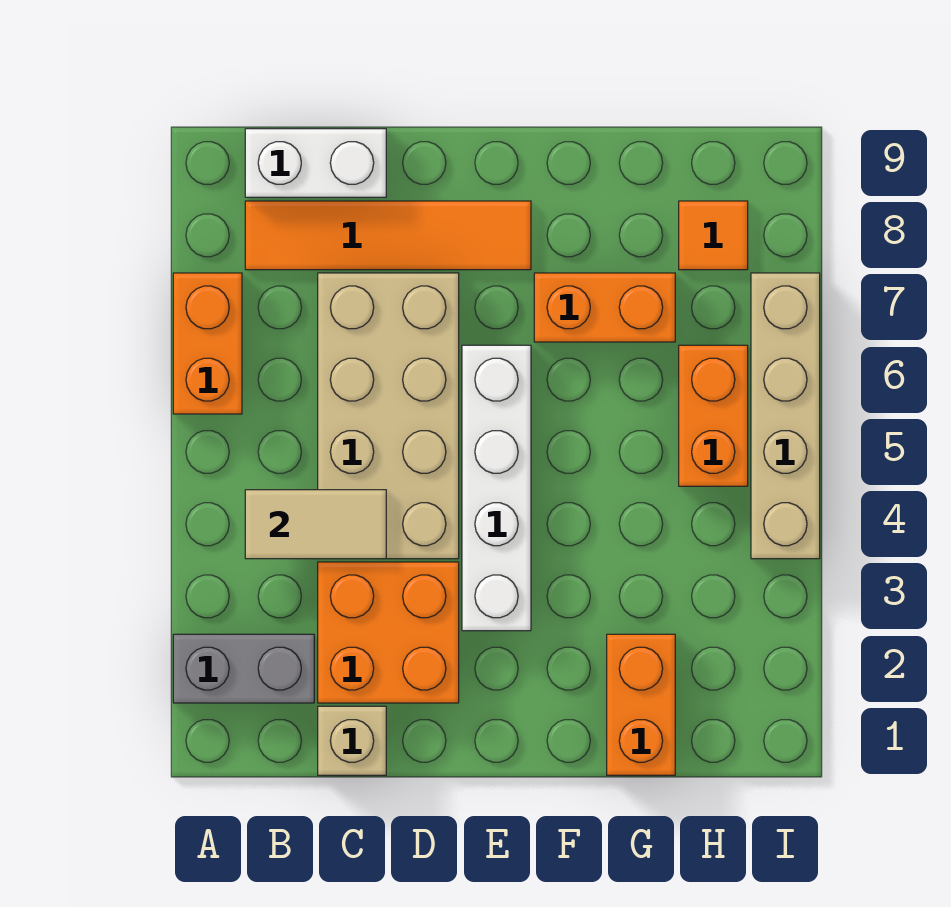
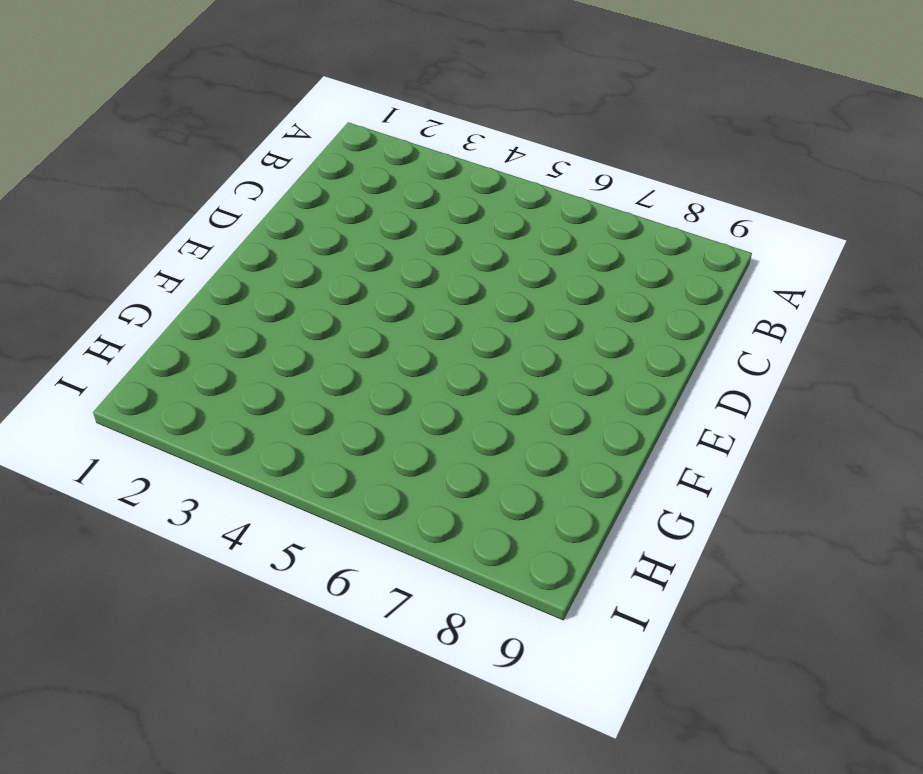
none -> grey brick A2:B2 level 1
none -> orange brick A6:A7 level 1
none -> orange tile B8:E8 level 1

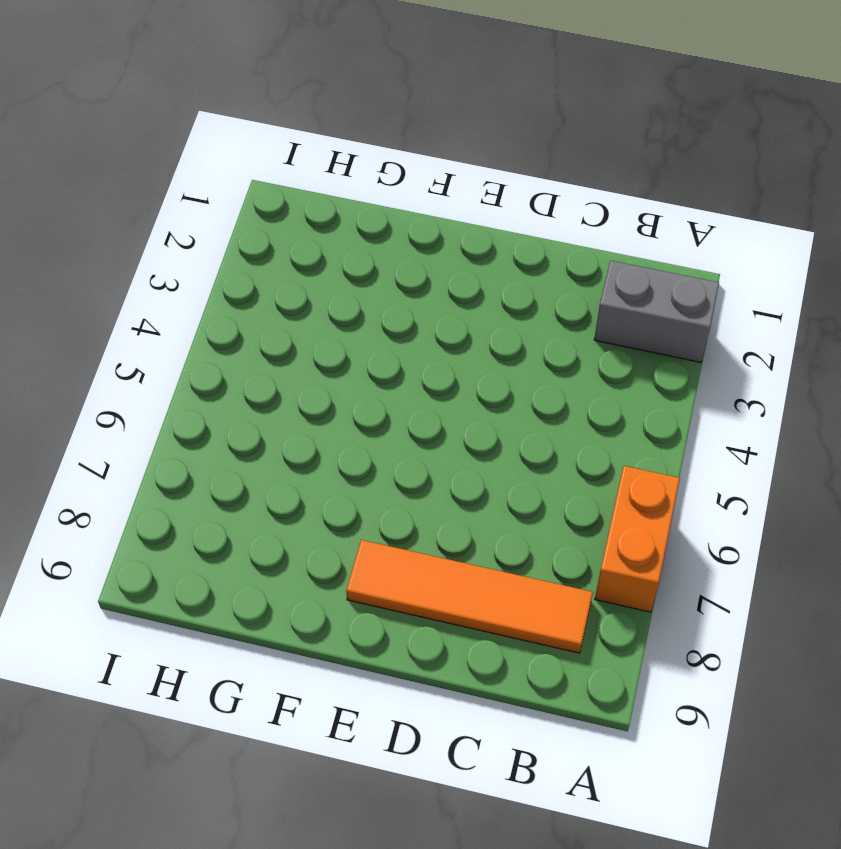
none -> white brick B9:C9 level 1
none -> tan brick C1 level 1
none -> orange brick C2:D3 level 1

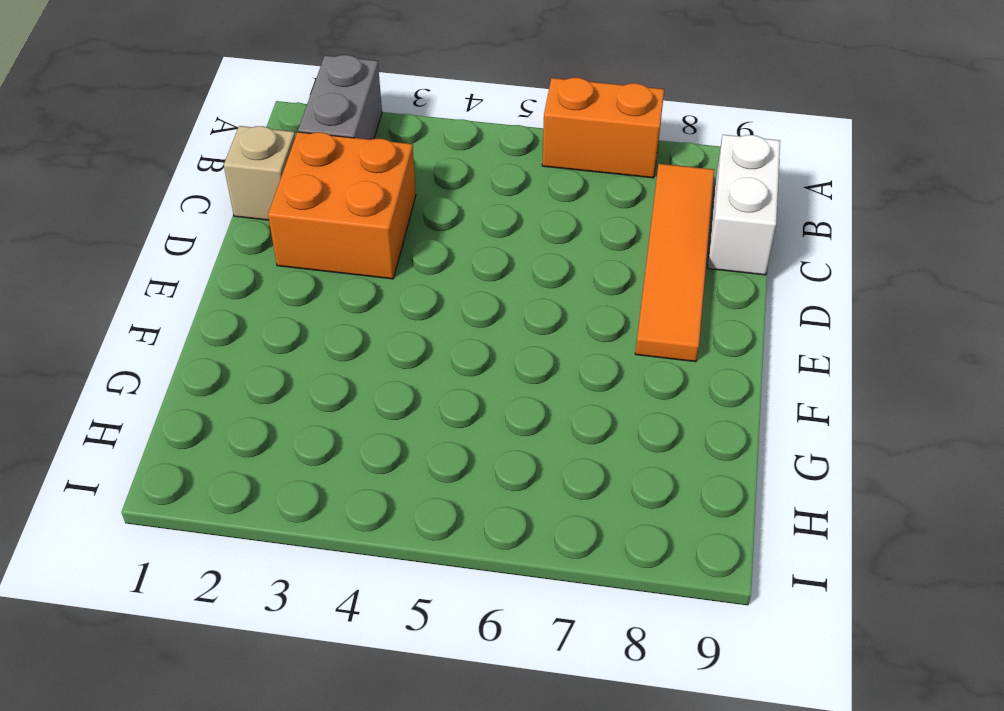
none -> tan brick C4:D7 level 1
none -> white brick E3:E6 level 1
none -> orange brick F7:G7 level 1

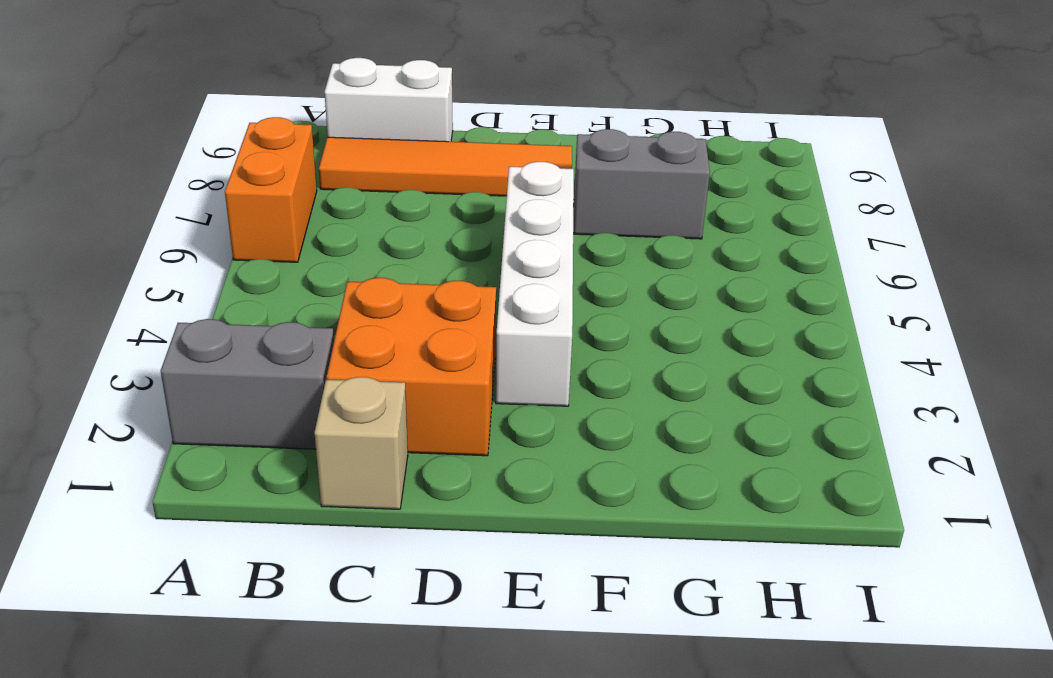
grey brick F7:G7 level 1 -> orange brick F7:G7 level 1
none -> tan brick C4:D7 level 1
none -> orange brick G1:G2 level 1
none -> orange brick H5:H6 level 1

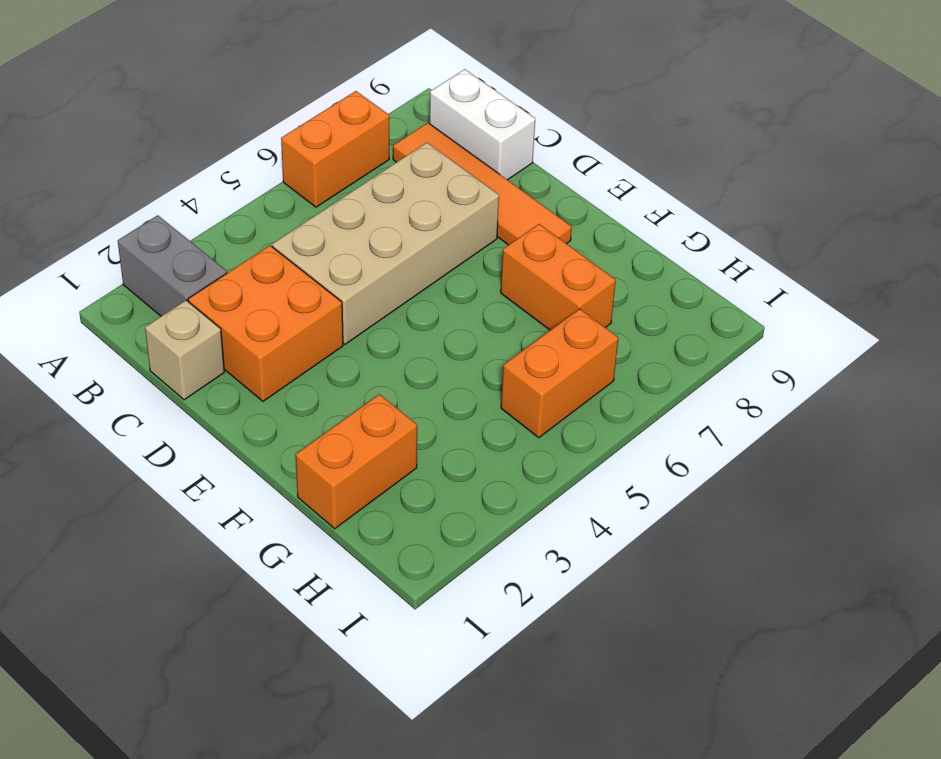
none -> white brick E3:E6 level 1
none -> orange tile H8 level 1
none -> tan brick I4:I7 level 1

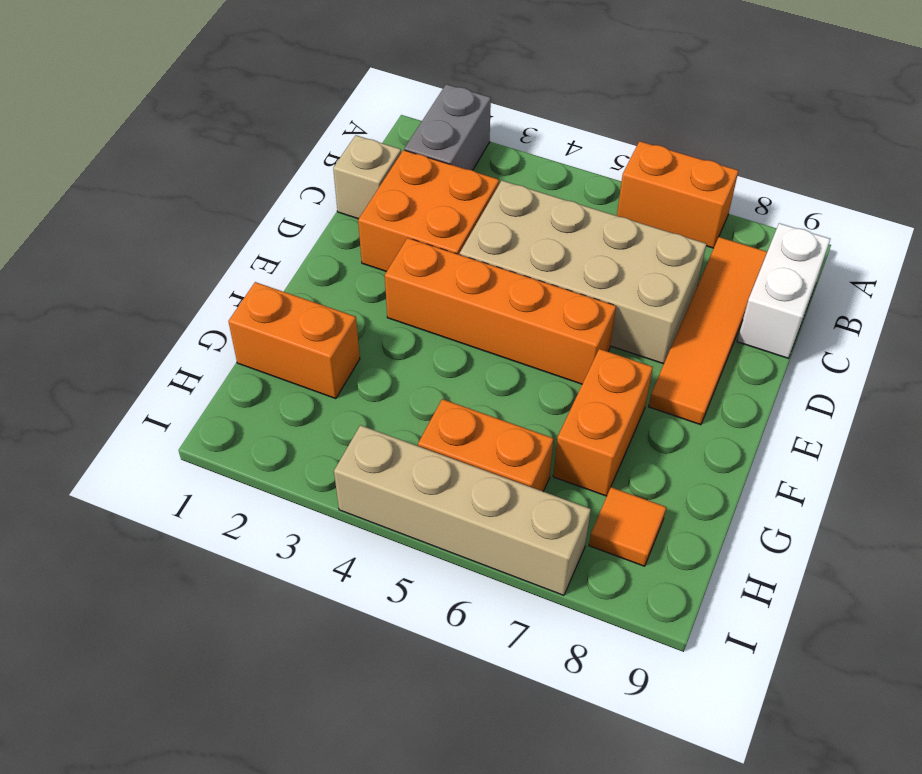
orange brick E3:E6 level 1 -> white brick E3:E6 level 1
none -> tan tile B4:C4 level 2

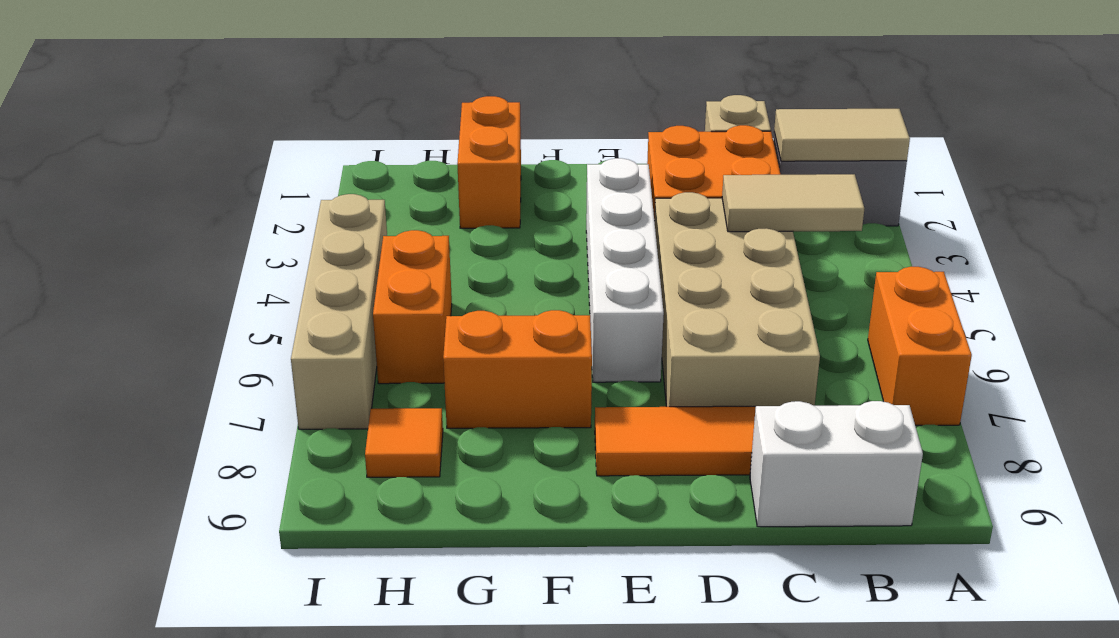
tan tile A2:B2 level 2 -> none

